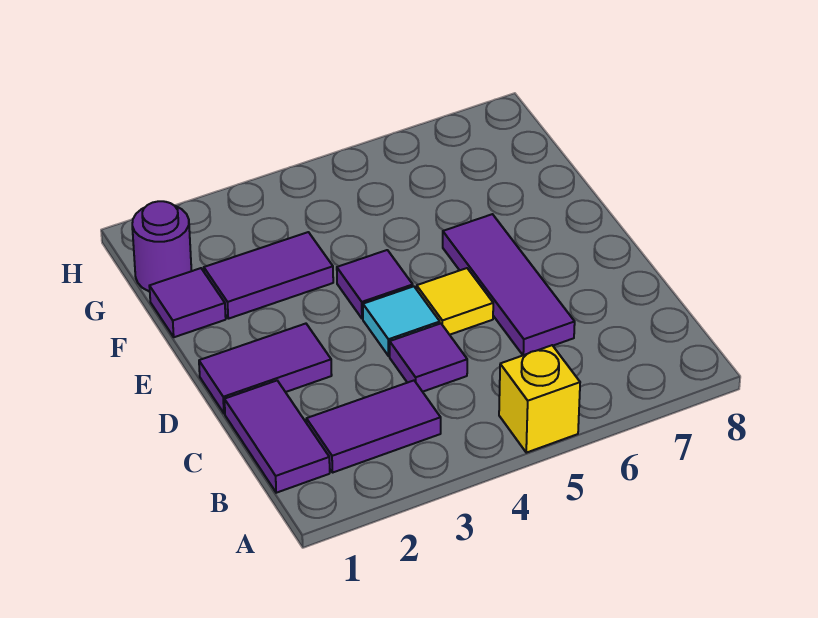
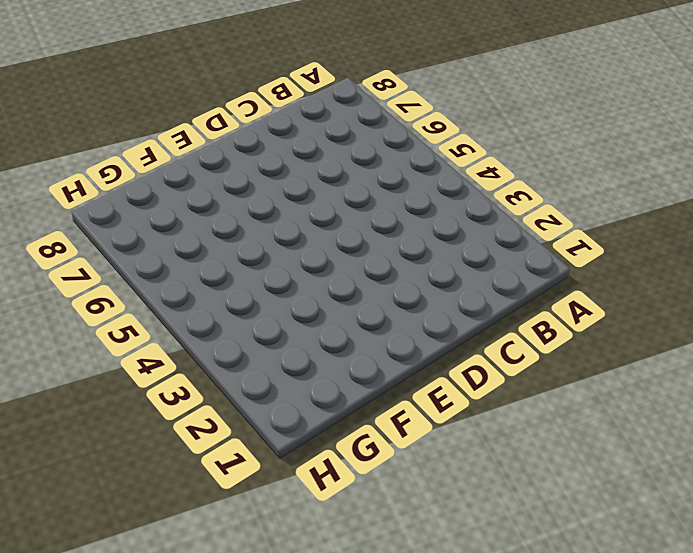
none -> yellow brick A5 level 1
none -> purple tile B1:C1 level 1
none -> purple tile B2:B3 level 1

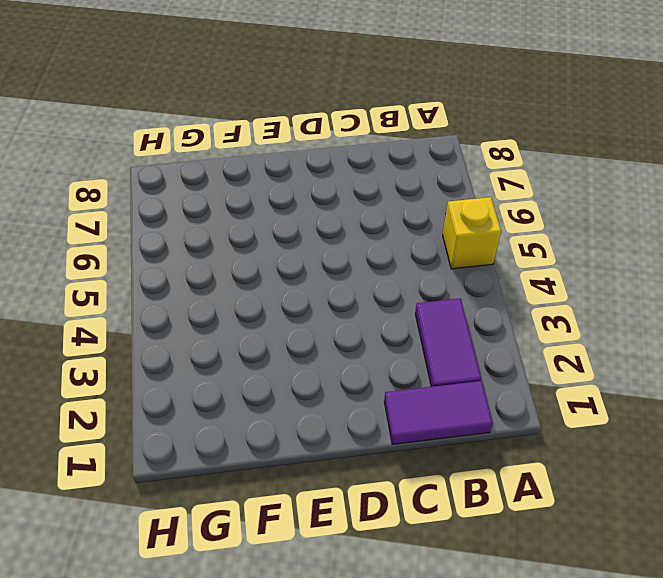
none -> purple tile C4 level 1
none -> purple tile C6:E6 level 1
none -> purple tile D1:D2 level 1

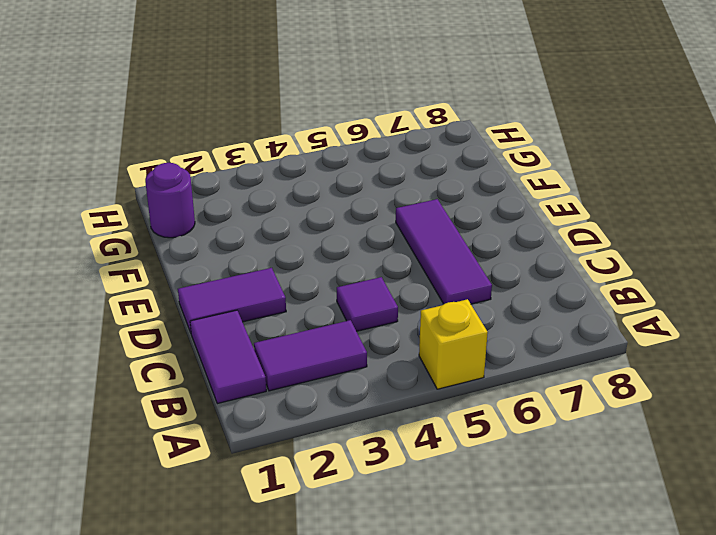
none -> cyan tile D4 level 1
none -> yellow tile D5 level 1
none -> purple tile E4 level 1

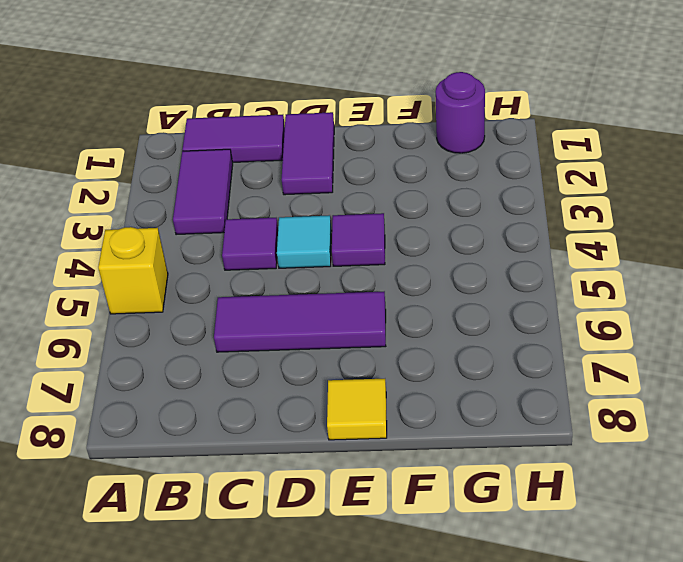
yellow tile E8 level 1 -> yellow tile D5 level 1
none -> purple tile F1 level 1
none -> purple tile F2:F3 level 1

